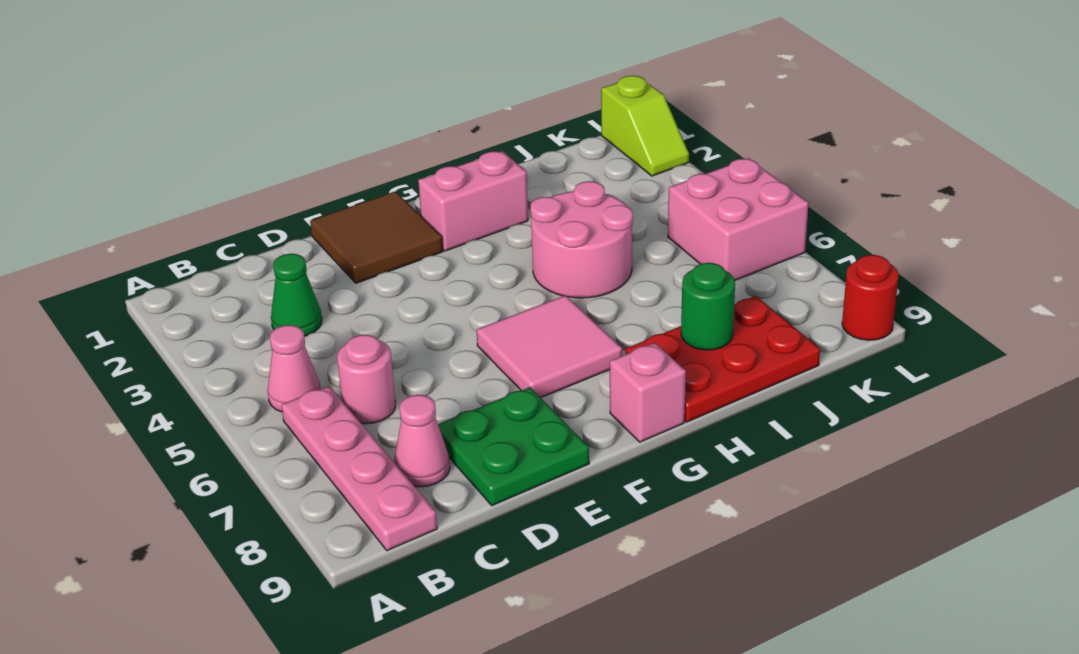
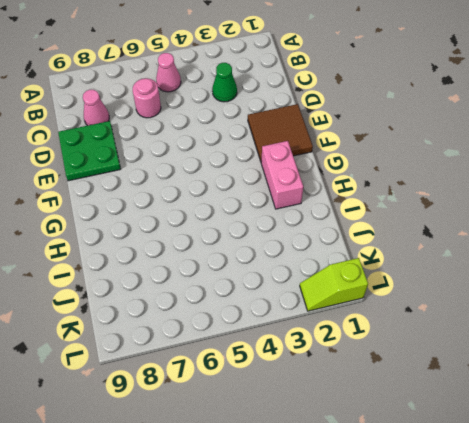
none -> pink plate B6:B9 level 1
none -> pink tile F6:G7 level 1
none -> pink brick G9 level 1

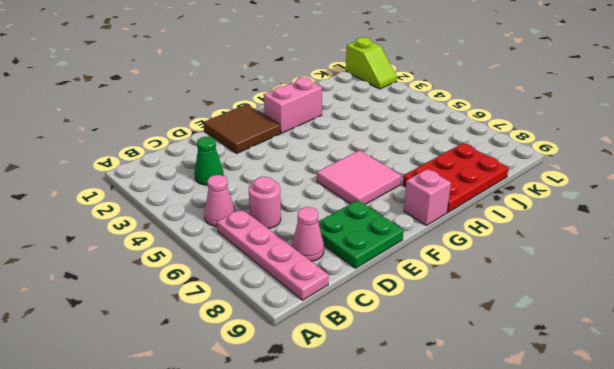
none -> pink round brick H4:I5 level 1
none -> pink brick K5:L6 level 1
none -> red round brick L9 level 1

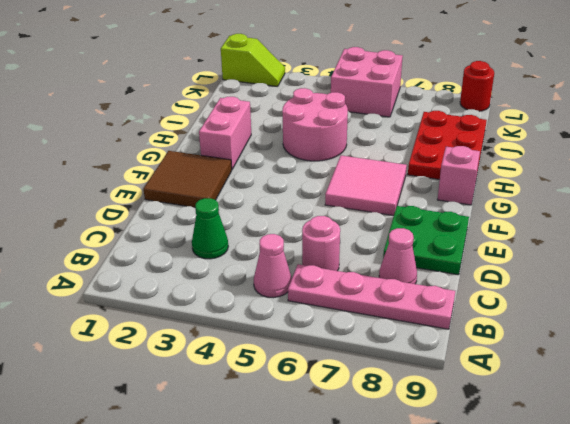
none -> green round brick I8 level 2

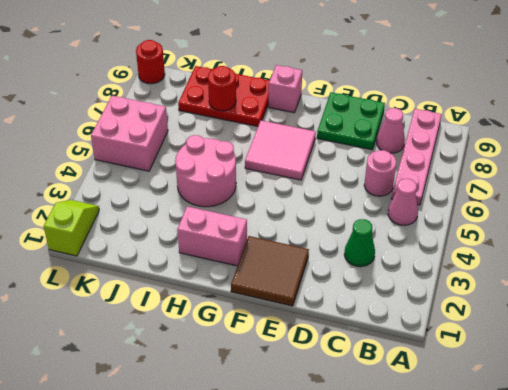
red round brick I8 level 2 -> green round brick I8 level 2

